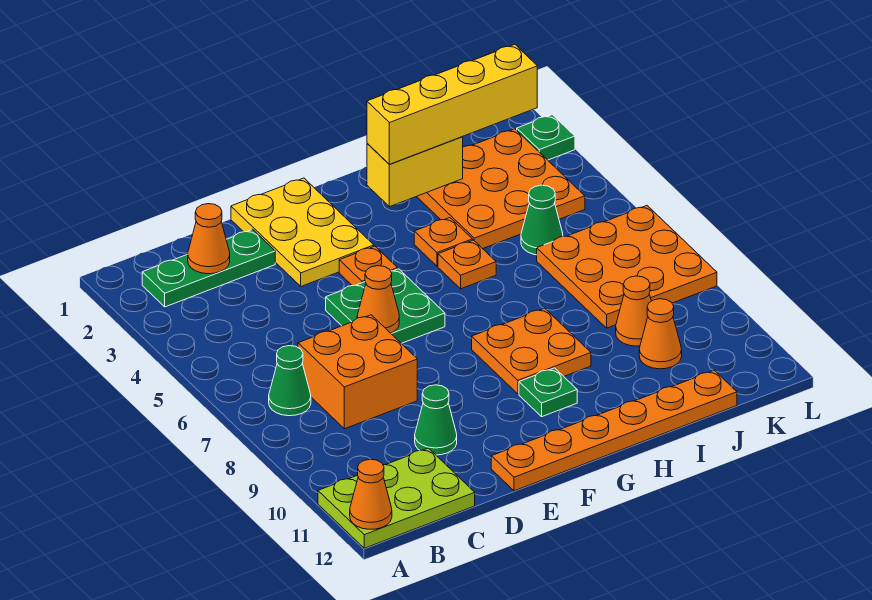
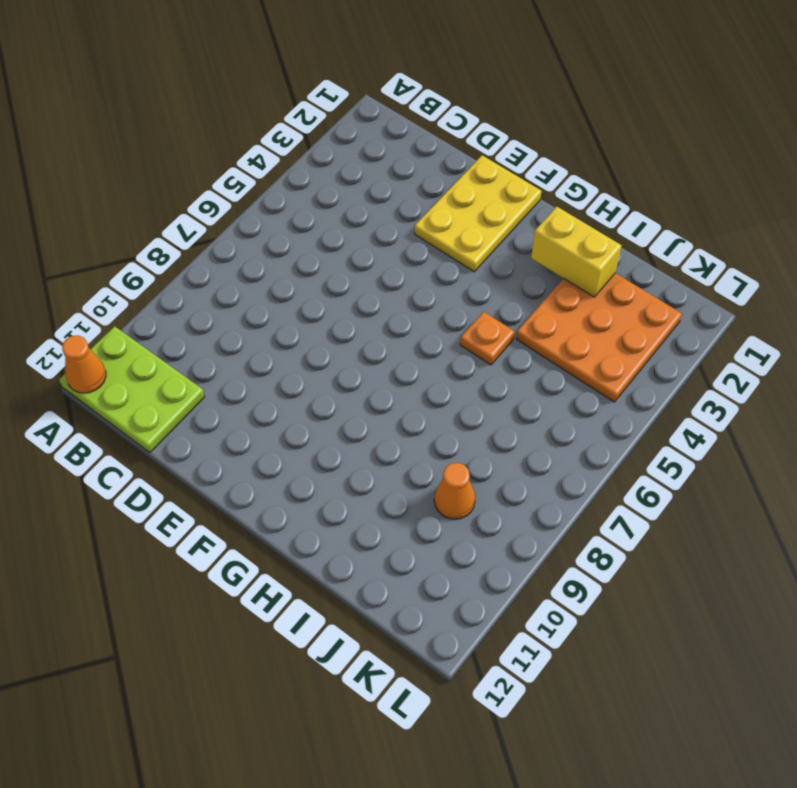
none -> green plate B2:D2 level 1
none -> green cone B7 level 1
none -> orange brick C7:D8 level 1

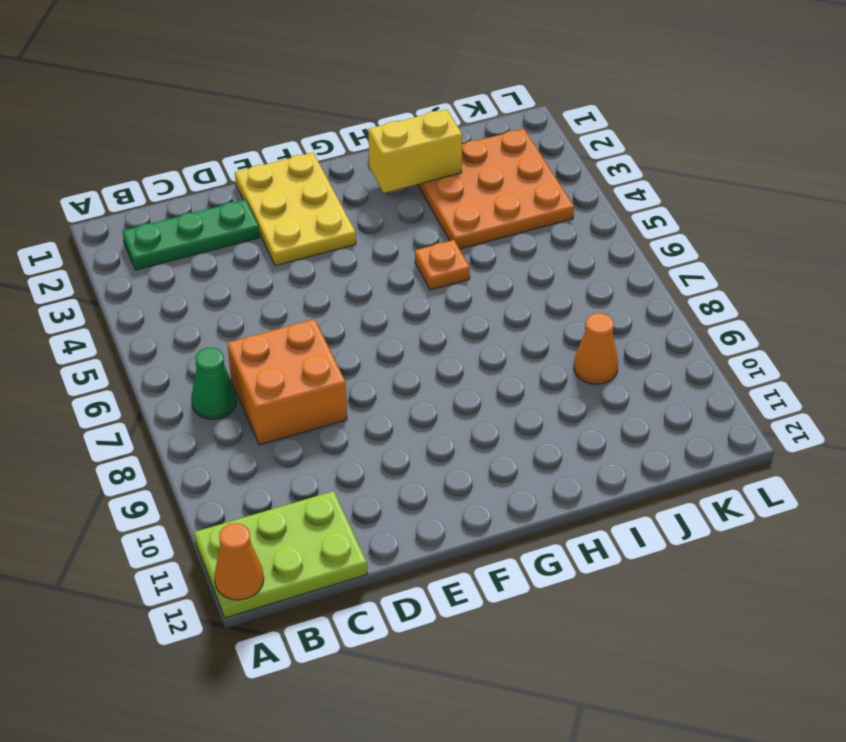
none -> green cone D10 level 1
none -> green plate E5:F6 level 1
none -> orange plate E12:J12 level 1

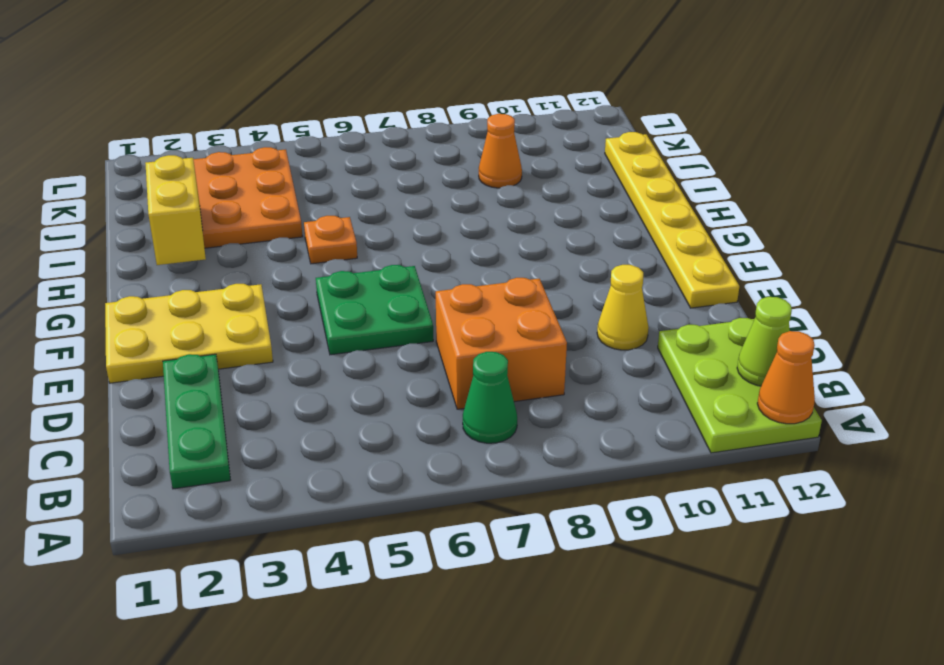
lime cone B12 level 2 -> none
yellow cone D10 level 1 -> green cone D10 level 1
yellow plate E12:J12 level 1 -> orange plate E12:J12 level 1
none -> orange plate F4 level 1
none -> orange plate G8:H9 level 1
none -> green plate G10 level 1

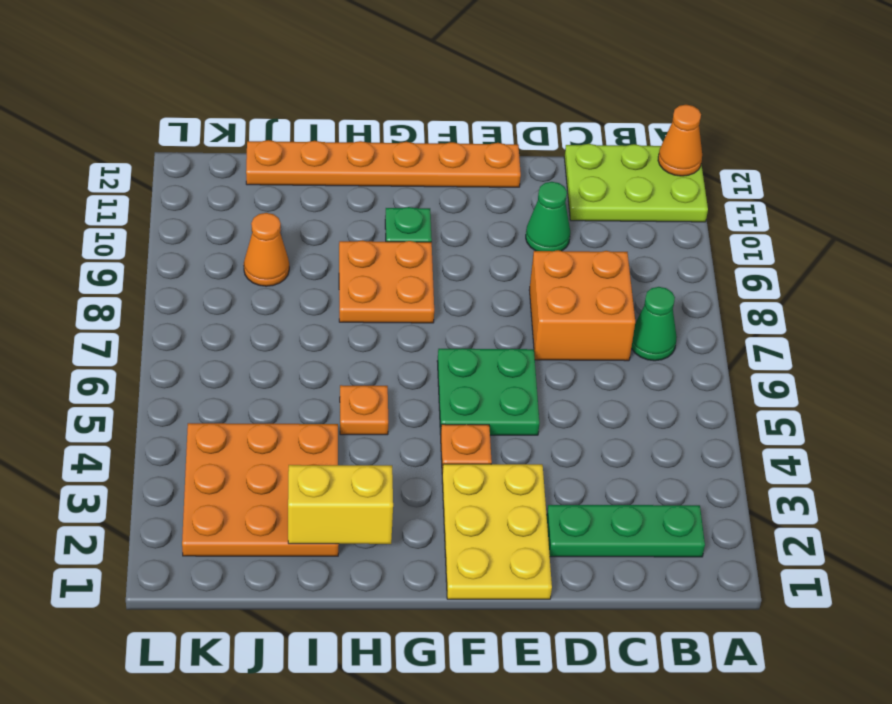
none -> orange plate H4 level 1
none -> green cone J5 level 1
none -> orange plate J6:L8 level 1

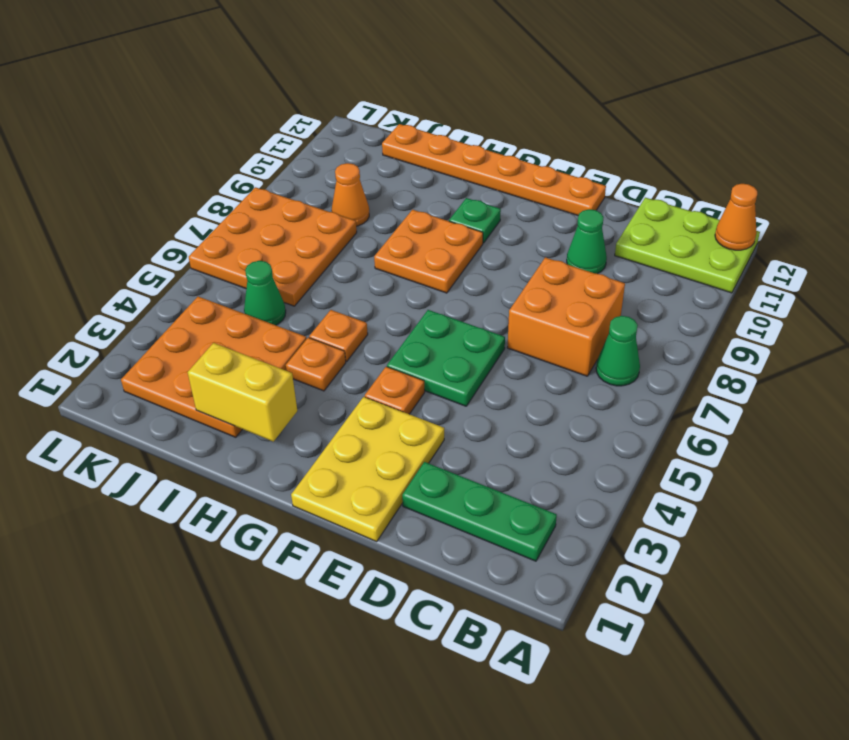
none -> orange cone J10 level 1
none -> green plate L2 level 1
none -> orange cone C2 level 2

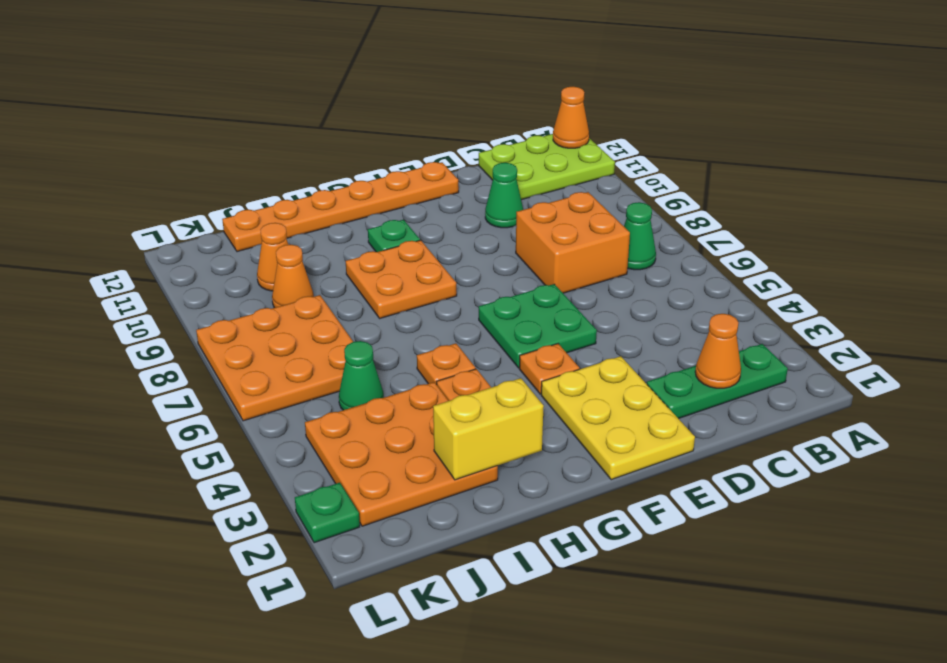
none -> orange cone E6 level 2
none -> yellow brick H2:K2 level 3

